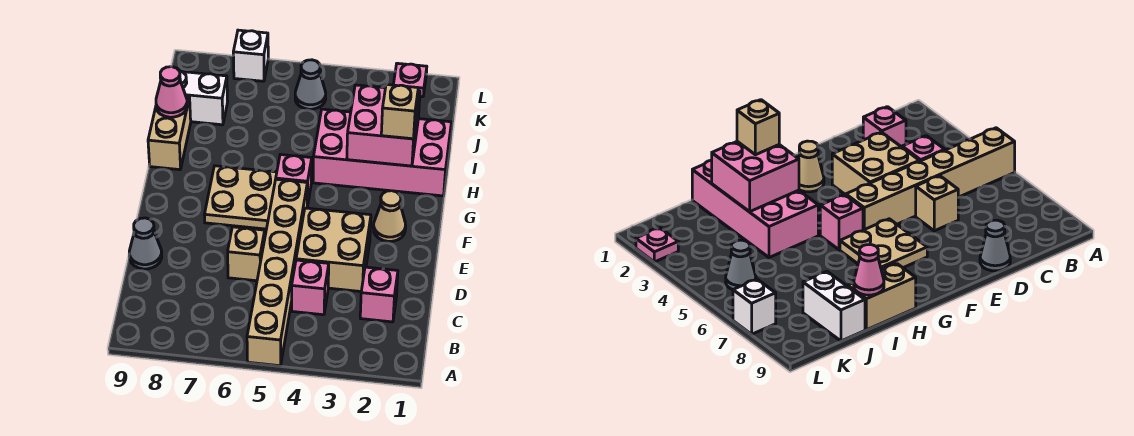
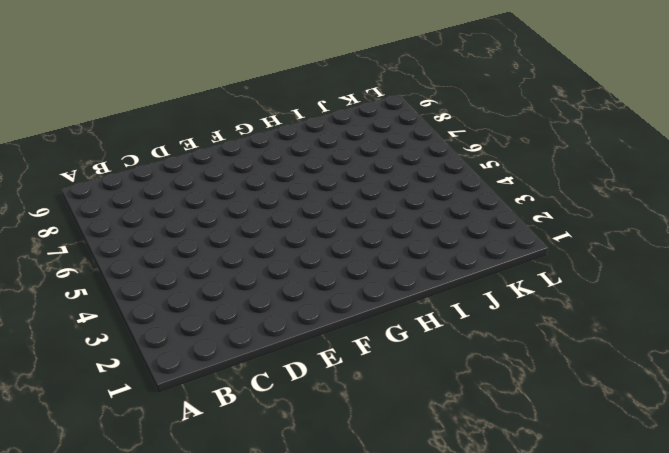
none -> tan brick A5:F5 level 1
none -> pink brick C2 level 1
none -> pink brick C4 level 1

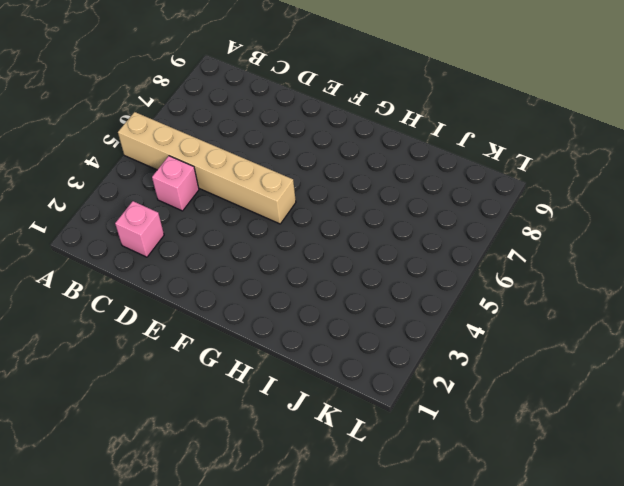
none -> tan brick D3:E4 level 1
none -> tan brick D6 level 1
none -> grey cone D9 level 1

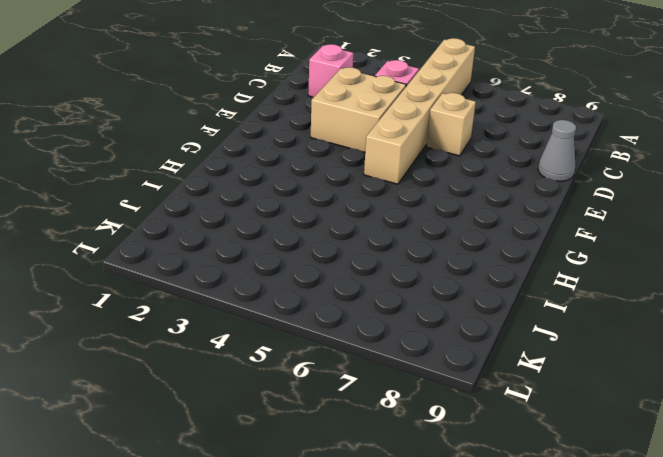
none -> tan cone F2 level 1
none -> tan plate F6:G7 level 1
none -> pink brick G5 level 1

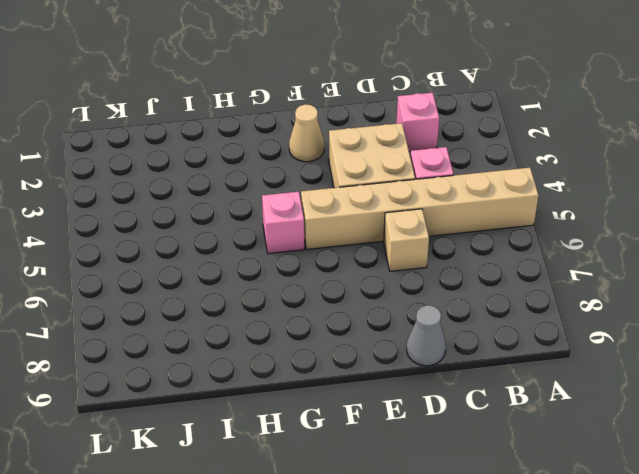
none -> tan plate F6:G7 level 1
none -> pink brick H1:I4 level 1
none -> tan brick H9:I9 level 1

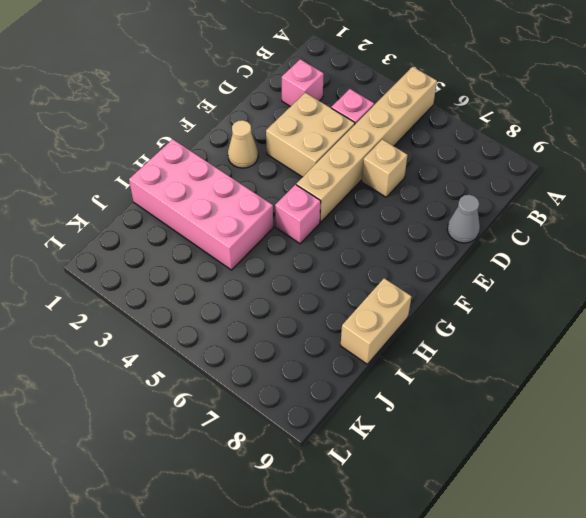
none -> tan plate F6:G7 level 1
none -> white brick J8:J9 level 1
none -> grey cone K5 level 1

